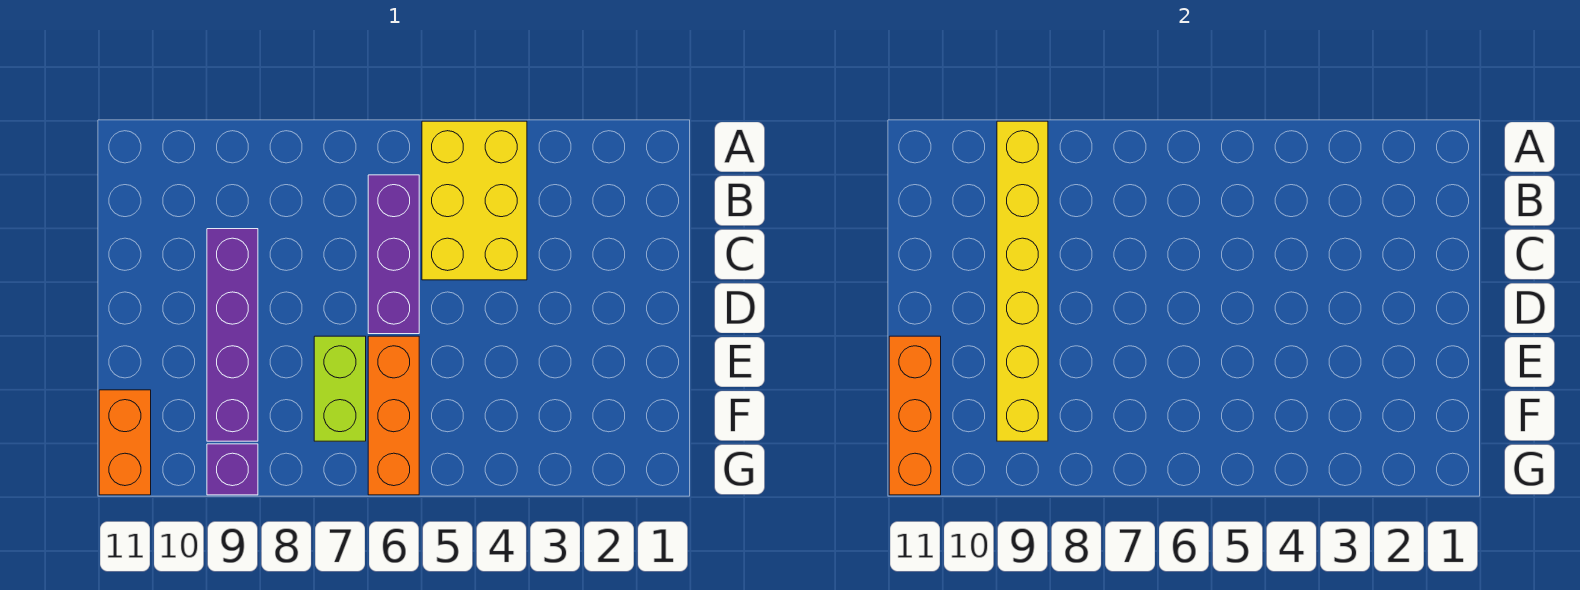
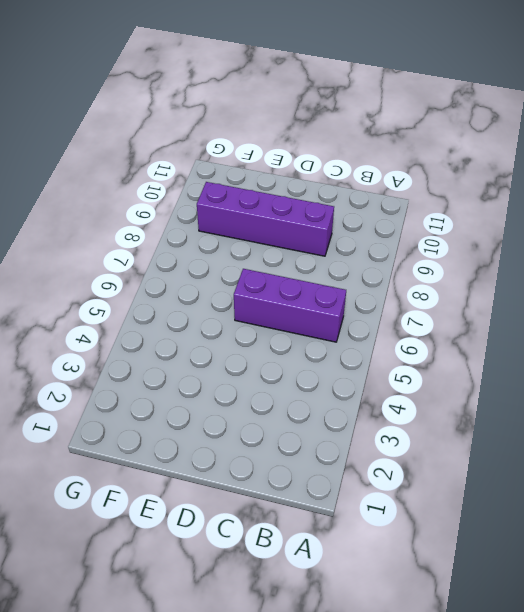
none -> yellow brick A4:C5 level 1
none -> orange brick E6:G6 level 1

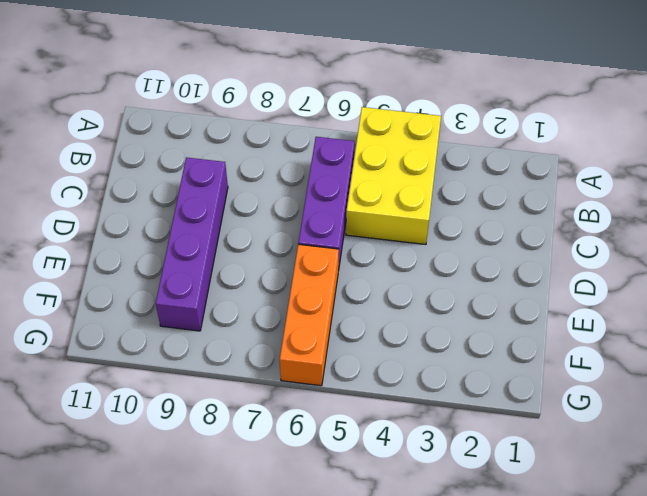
none -> lime brick E7:F7 level 1
none -> orange brick F11:G11 level 1

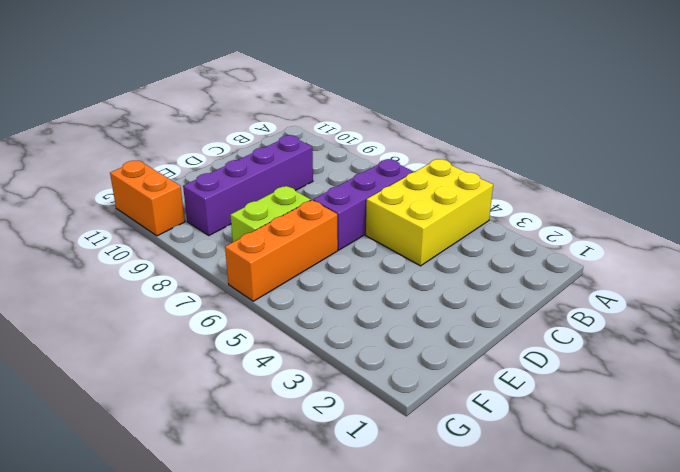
orange brick G10:G11 level 1 -> orange brick F11:G11 level 1
none -> purple brick G9 level 1
none -> yellow brick A9:F9 level 2

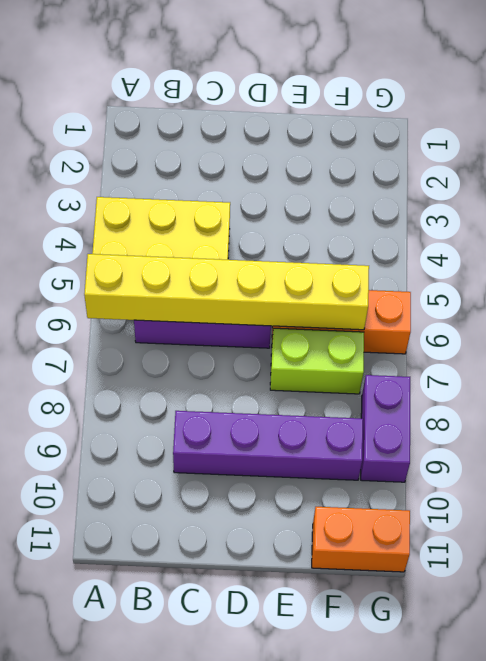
yellow brick A6:F6 level 2 -> yellow brick A9:F9 level 2
purple brick G8:G9 level 1 -> purple brick G9 level 1
none -> orange brick E11:G11 level 2

